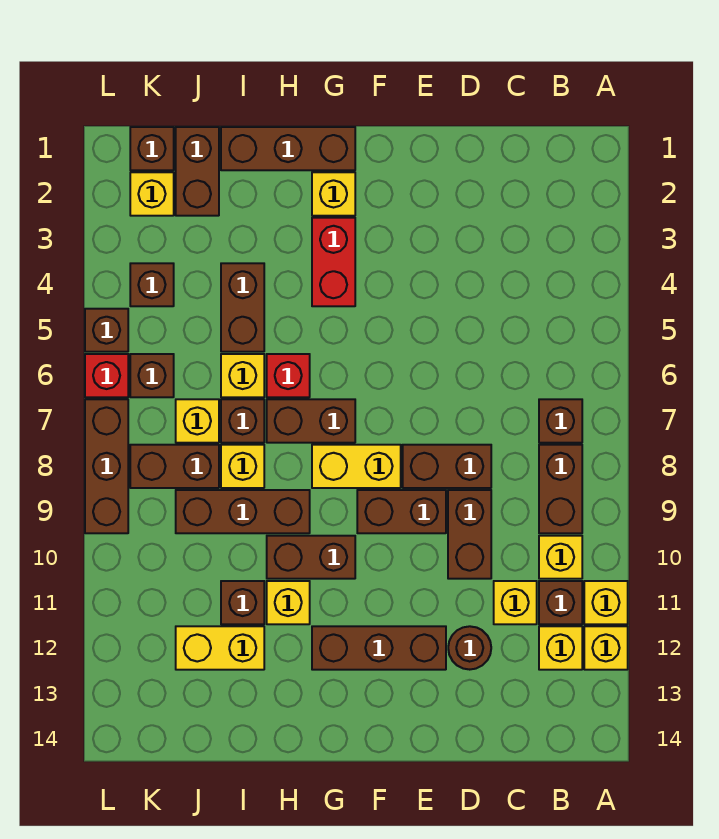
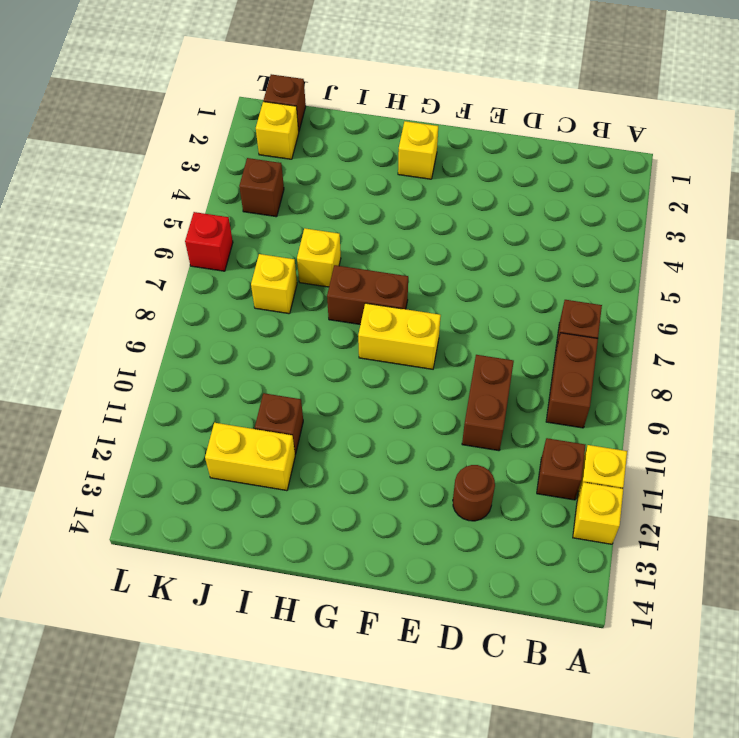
none -> yellow brick B10 level 1
none -> yellow brick B12 level 1
none -> yellow brick C11 level 1
none -> brown brick D8:E8 level 1

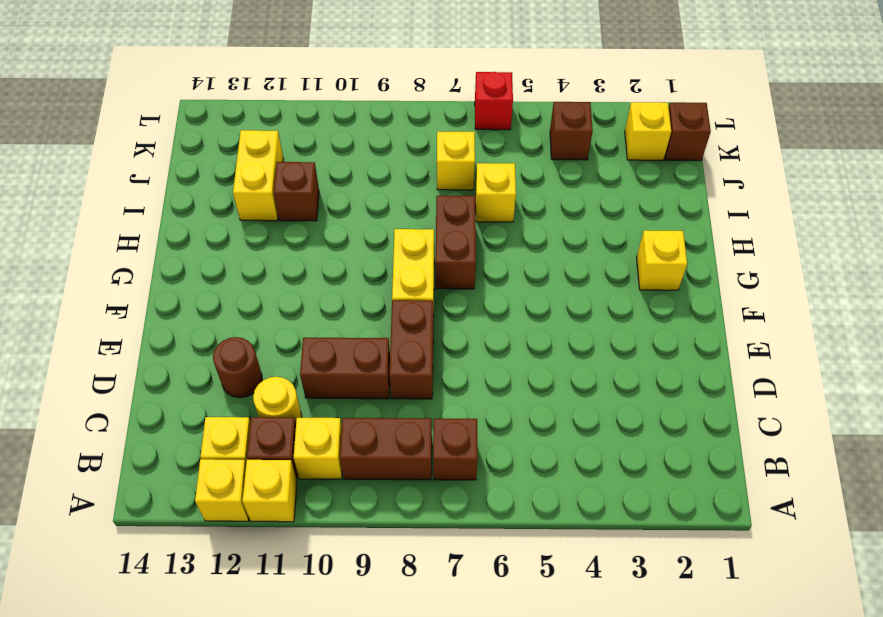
yellow round brick C11 level 1 -> yellow brick C11 level 1
none -> brown brick E9:F9 level 1
none -> brown brick E12:G12 level 1
none -> brown brick G1:I1 level 1
none -> red brick G3:G4 level 1

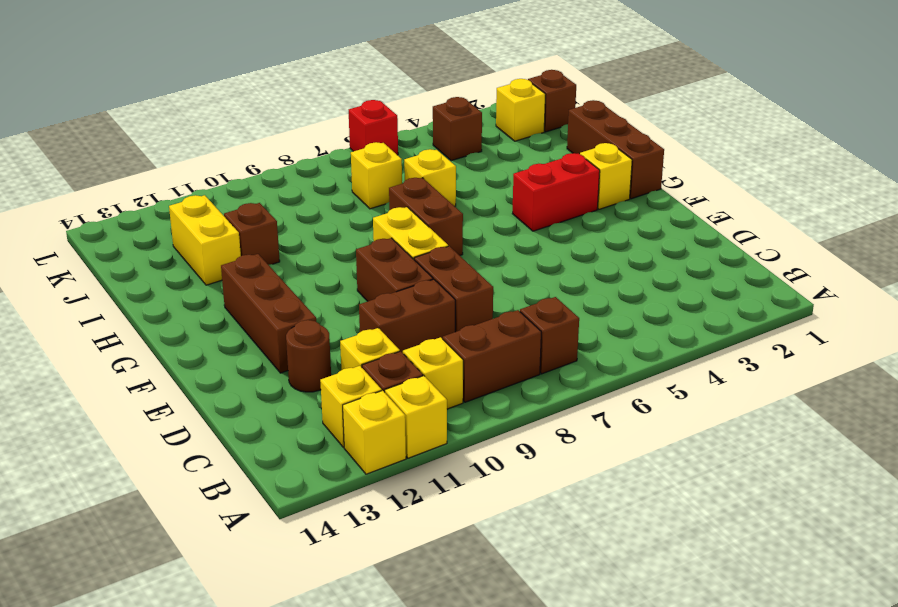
none -> brown brick G10:H10 level 1
none -> red brick H6 level 1
none -> brown brick H9:J9 level 1
none -> yellow brick H11 level 1

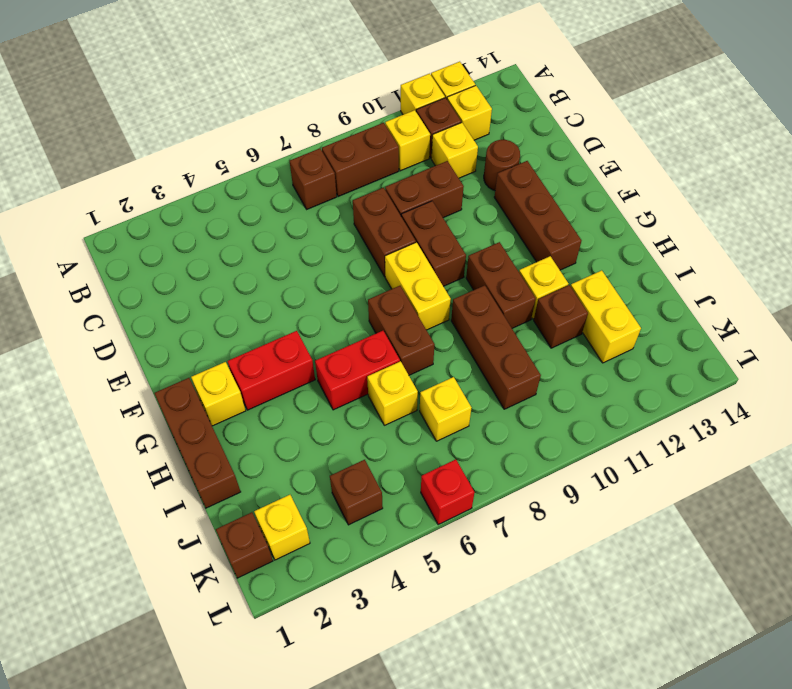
red brick H5:H6 level 1 -> red brick H6 level 1
none -> brown brick I4:I5 level 1
none -> brown brick I7 level 1
none -> yellow brick I8 level 1
none -> brown brick J1:J2 level 1

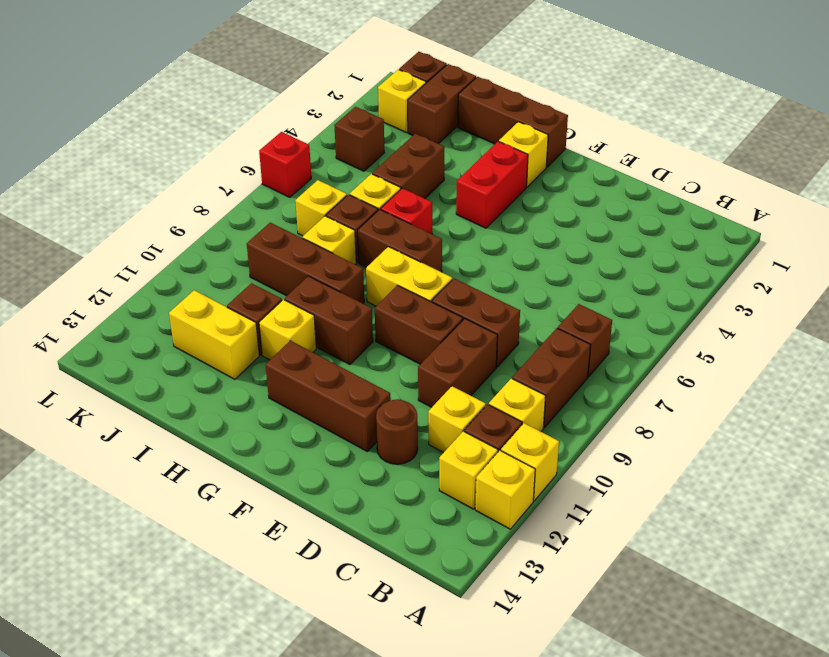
none -> brown brick J8:K8 level 1
none -> brown brick K6 level 1
none -> brown brick L5 level 1
none -> brown brick L7:L9 level 1

